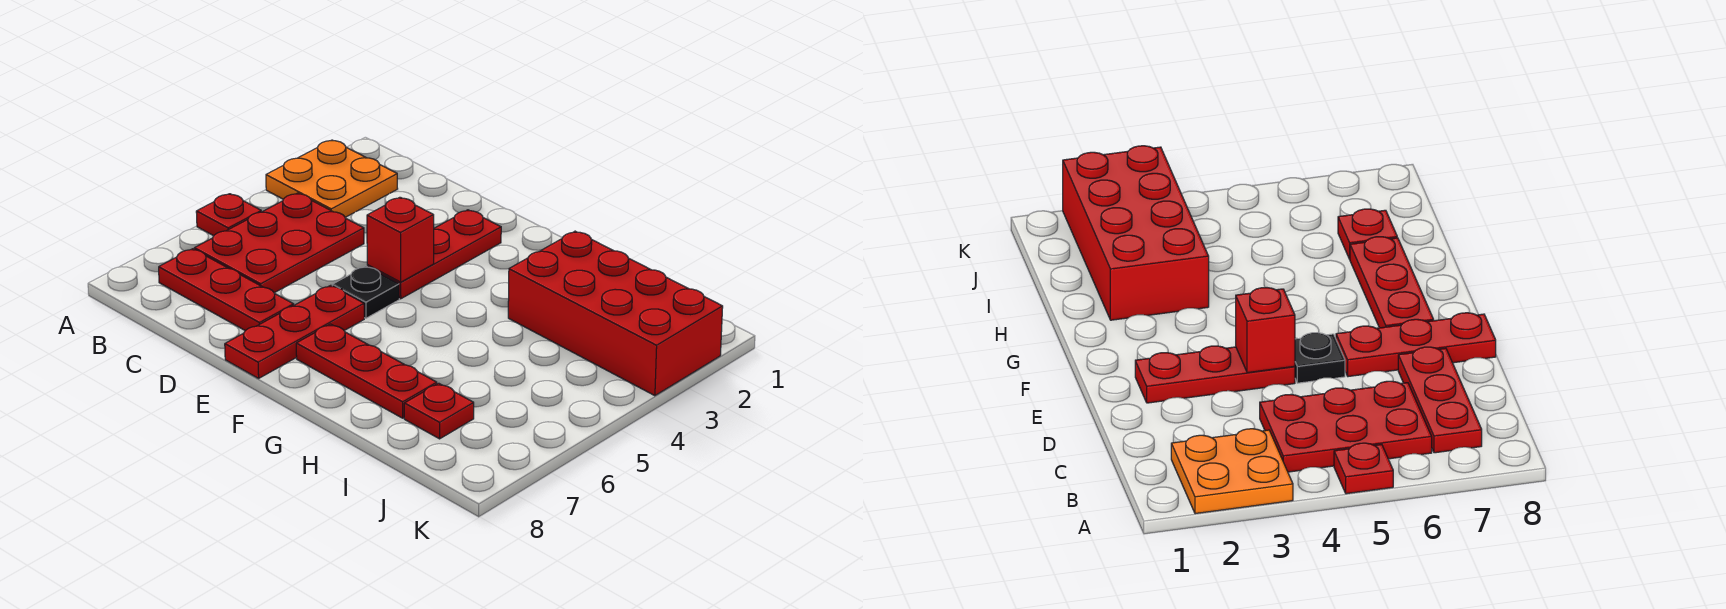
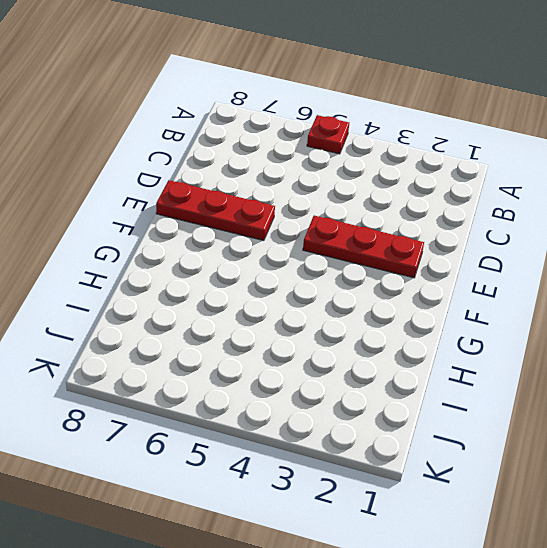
none -> orange plate A2:B3 level 1
none -> red plate B4:C6 level 1

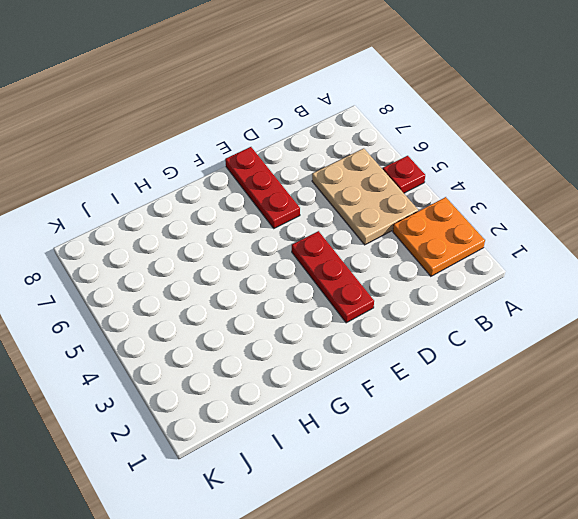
tan plate B4:C6 level 1 -> red plate B4:C6 level 1
none -> red plate B7:D7 level 1
none -> black plate E5 level 1

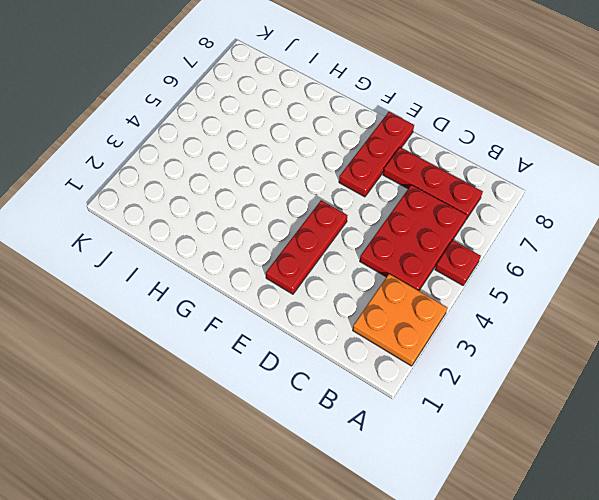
none -> black plate E5 level 1
none -> red plate F7:H7 level 1

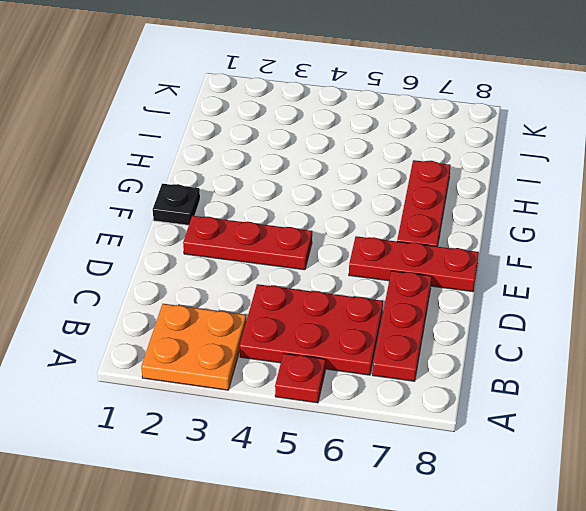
black plate F1 level 1 -> black plate E5 level 1
none -> red brick H2:K3 level 1
none -> red plate I7 level 1

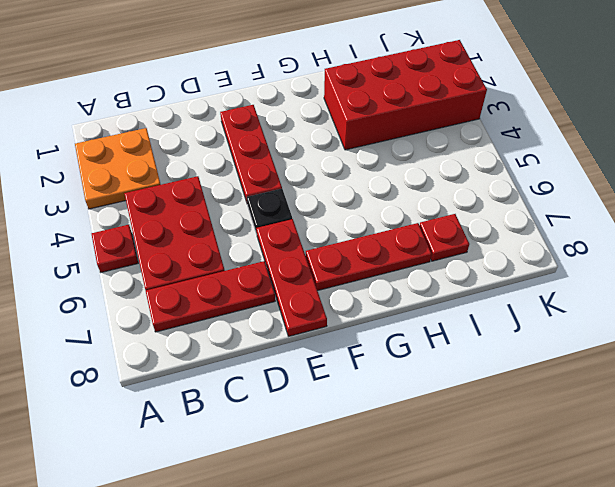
none -> red brick E4 level 2

